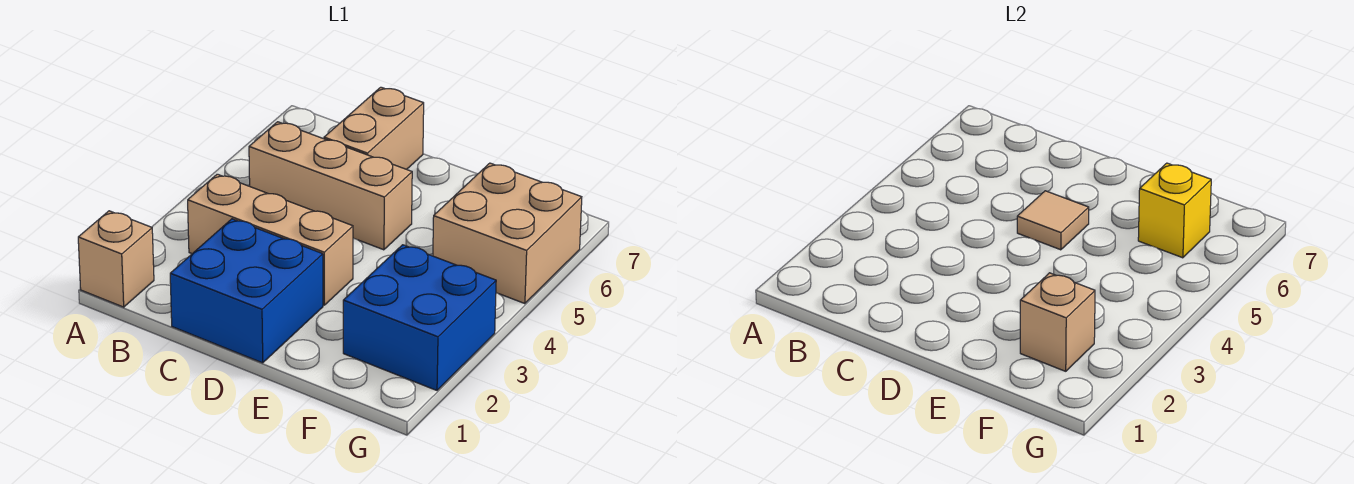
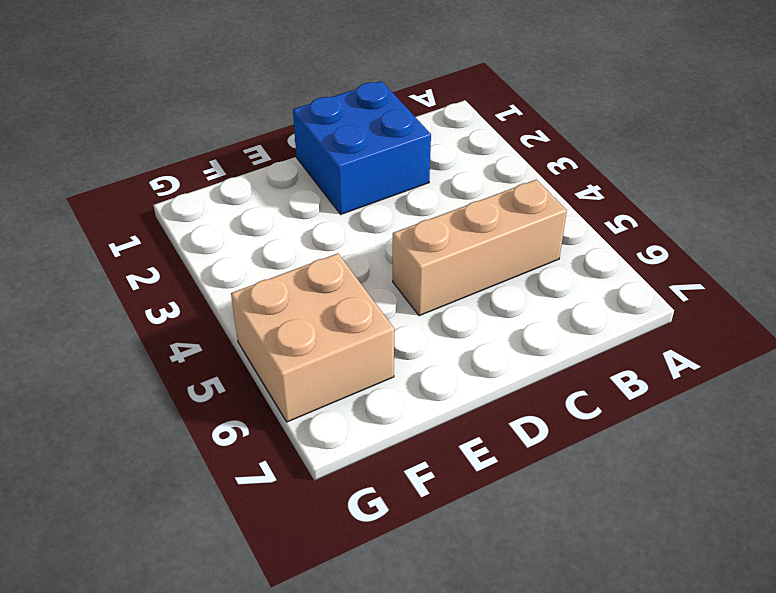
none -> tan brick A1 level 1
none -> tan brick B3:D3 level 1

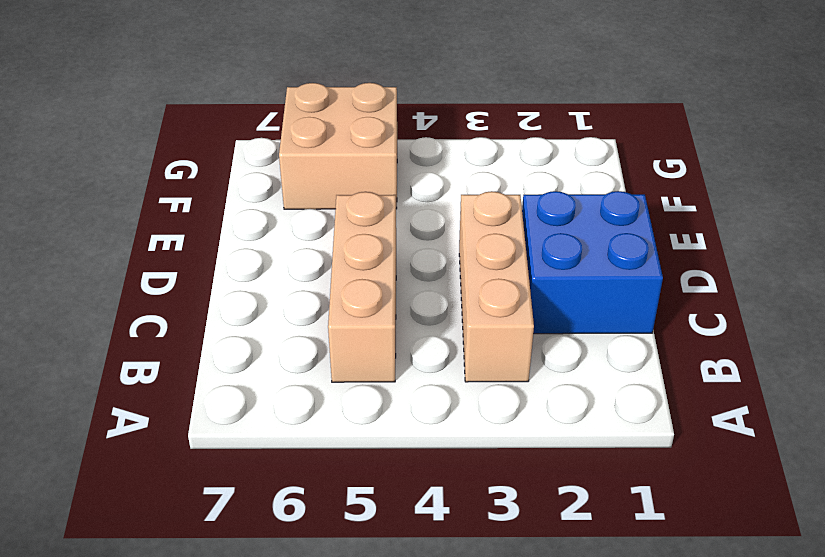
none -> tan brick A1 level 1
none -> tan brick C6:C7 level 1

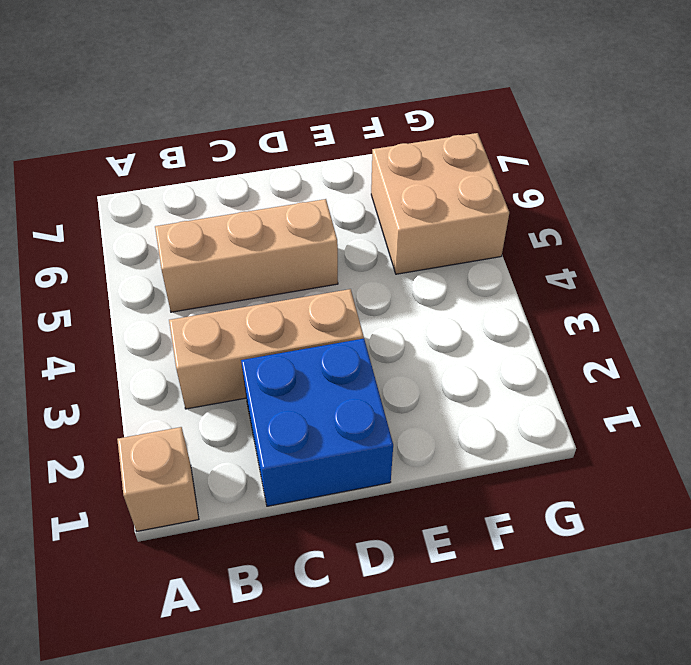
none -> tan brick C6:C7 level 1
none -> blue brick F2:G3 level 1

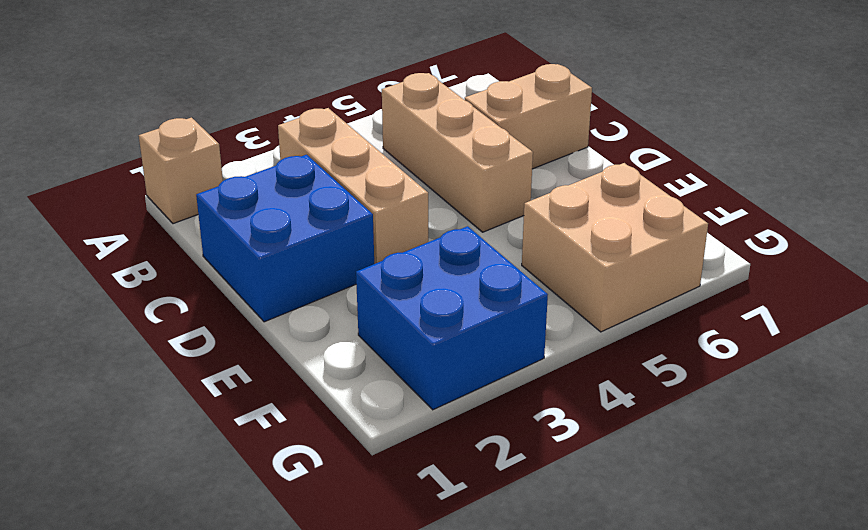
none -> tan tile D5 level 2
none -> tan brick F2 level 2

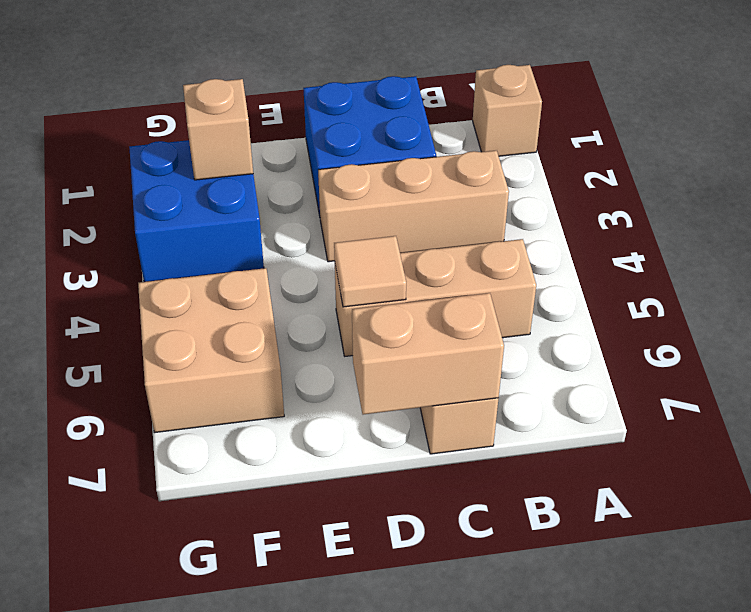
tan brick C7:D7 level 2 -> none
none -> yellow brick F6 level 2

